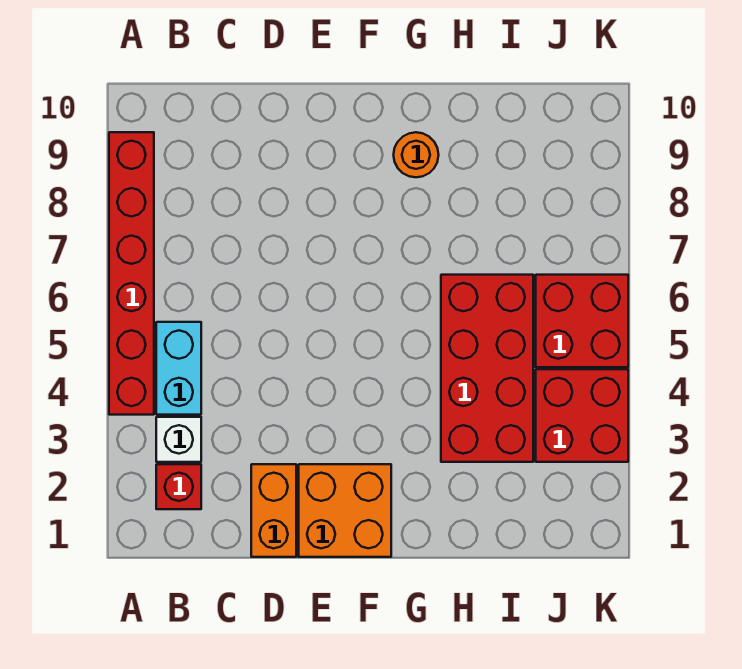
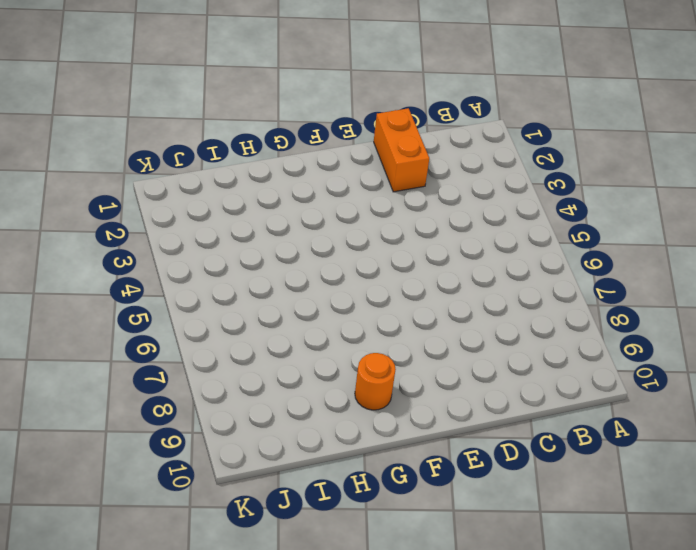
none -> red brick A4:A9 level 1
none -> red brick B2 level 1

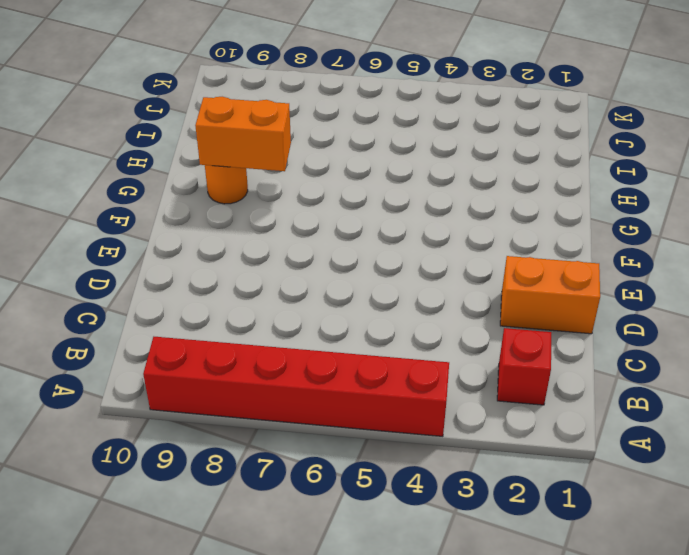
orange brick G8:G9 level 2 -> none
none -> white brick B3 level 1
none -> cyan brick B4:B5 level 1

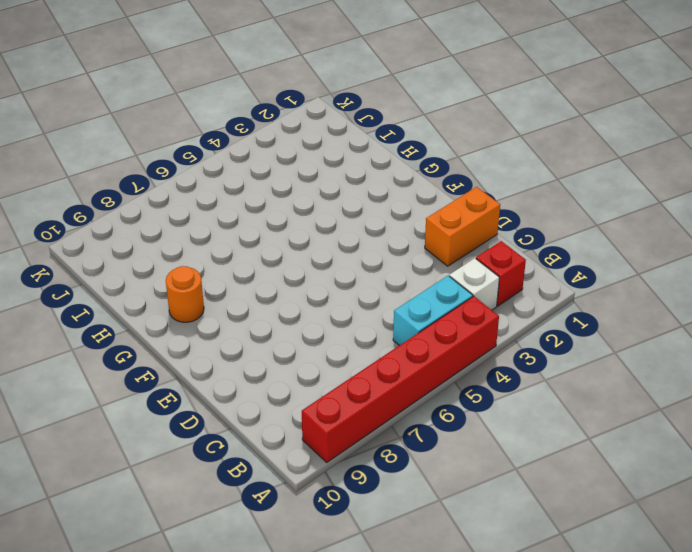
none -> orange brick E1:F2 level 1
none -> red brick H3:I6 level 1

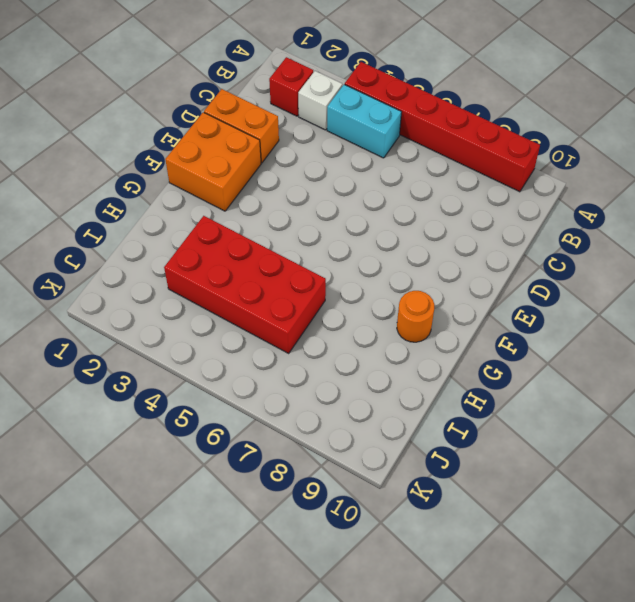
none -> red brick J3:K4 level 1
none -> red brick J5:K6 level 1

